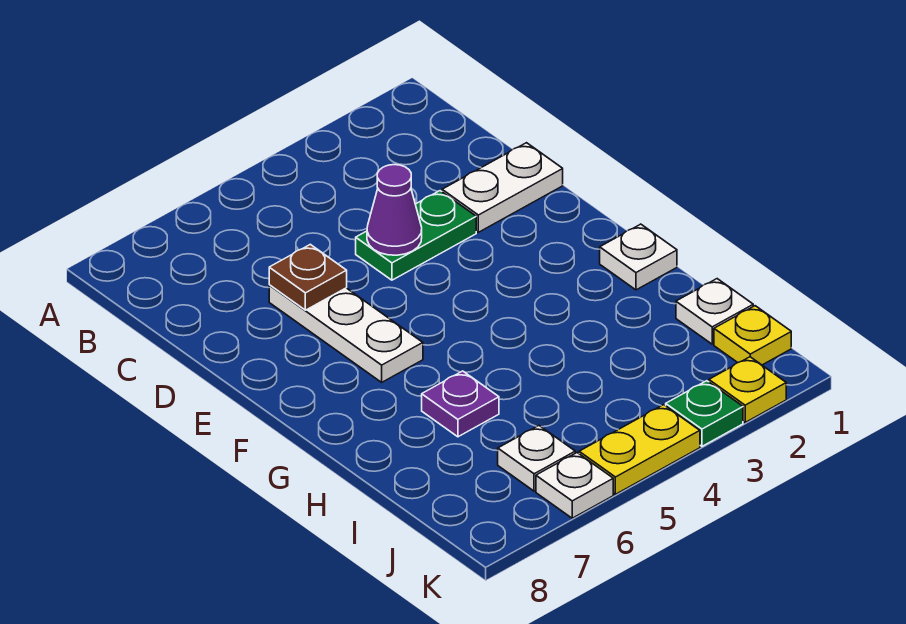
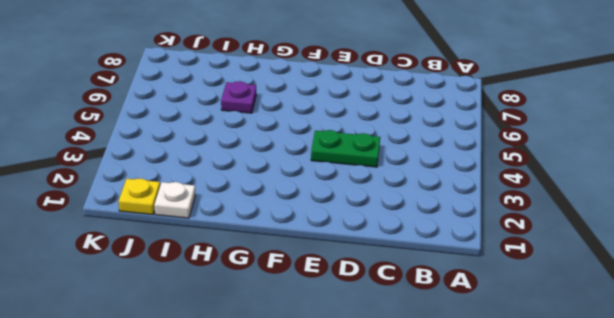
green plate D4:E4 level 1 -> green plate D3:D4 level 1
none -> white plate D1:D2 level 1
none -> white plate D6:F6 level 1
none -> white plate G1 level 1

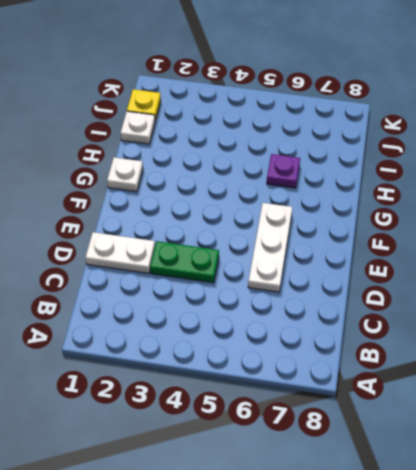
none -> white plate J6 level 1
none -> yellow plate K2 level 1
none -> green plate K3 level 1

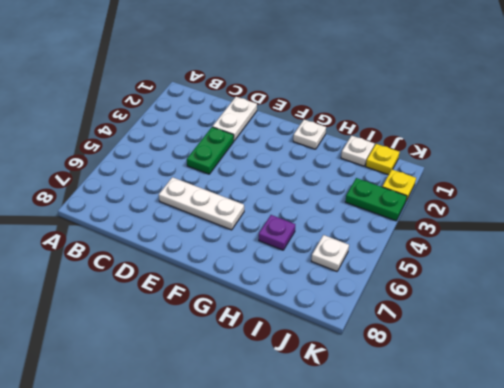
green plate J3:K3 level 1 -> green plate K3 level 1
none -> yellow plate K4:K5 level 1
none -> white plate K6 level 1
none -> purple cone D4 level 2

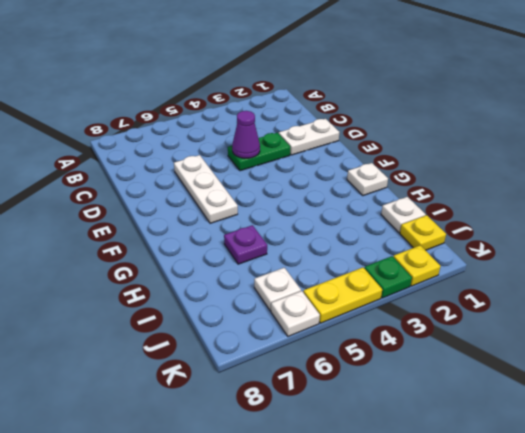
none -> brown plate D6 level 2

